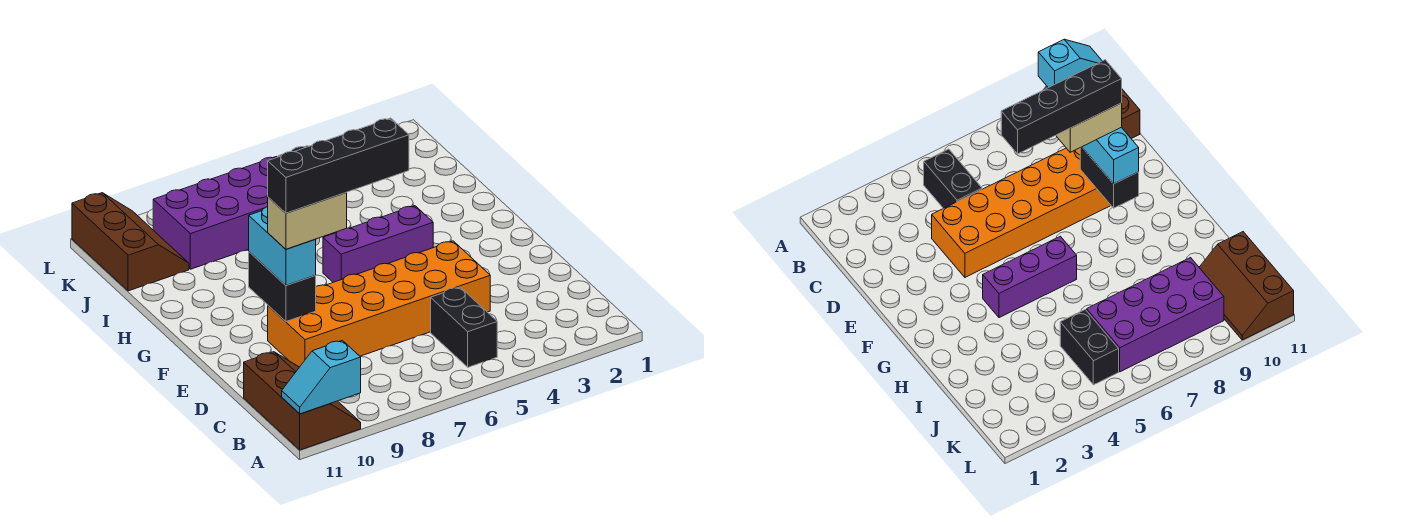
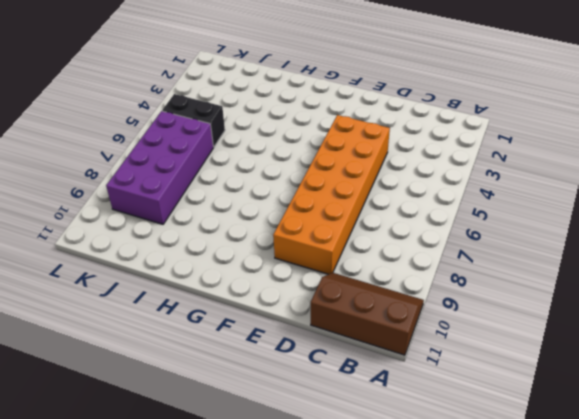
none -> black brick B5:C5 level 1
none -> purple brick G4:G6 level 1
none -> brown slope J10:L11 level 1 top 11

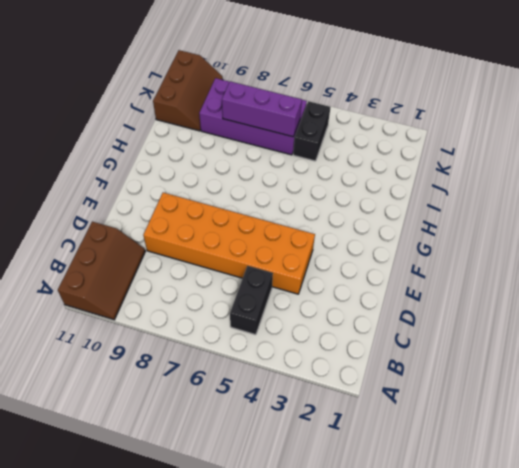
purple brick J6:J8 level 2 -> purple brick G4:G6 level 1
none -> cyan slope A10:A11 level 2 top 10
none -> black brick E9:F9 level 2
none -> cyan brick E9:F9 level 3

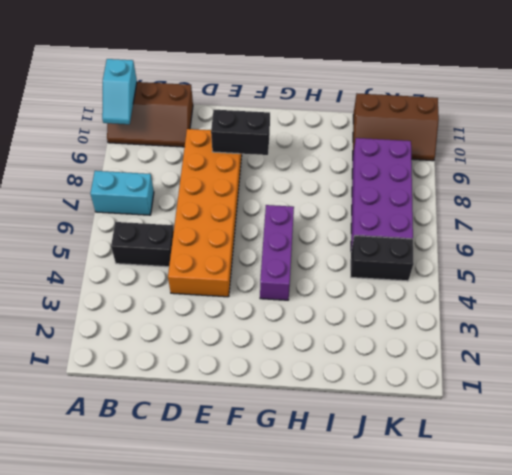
cyan brick A7:B7 level 1 -> cyan brick E9:F9 level 3
cyan slope A10:A11 level 2 top 11 -> cyan slope A10:A11 level 2 top 10
none -> tan brick E8:E9 level 4
none -> black brick E6:E9 level 5

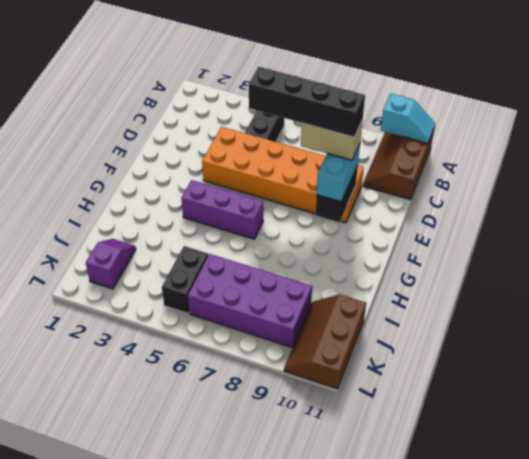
purple slope J2:K2 level 1 top K -> none

